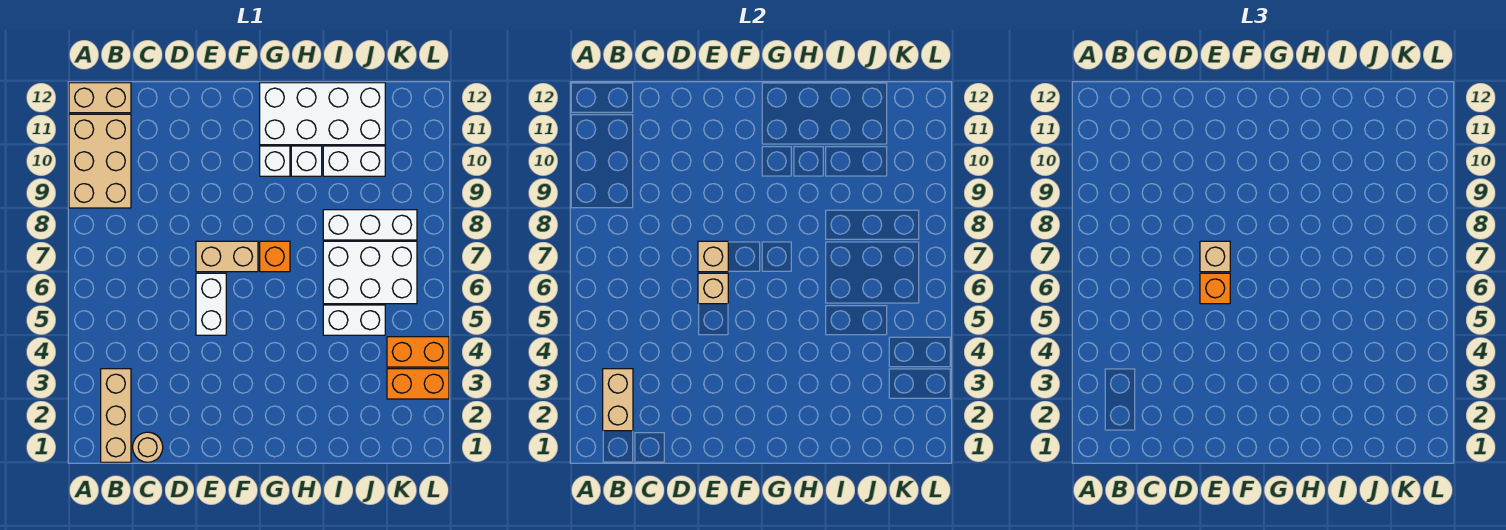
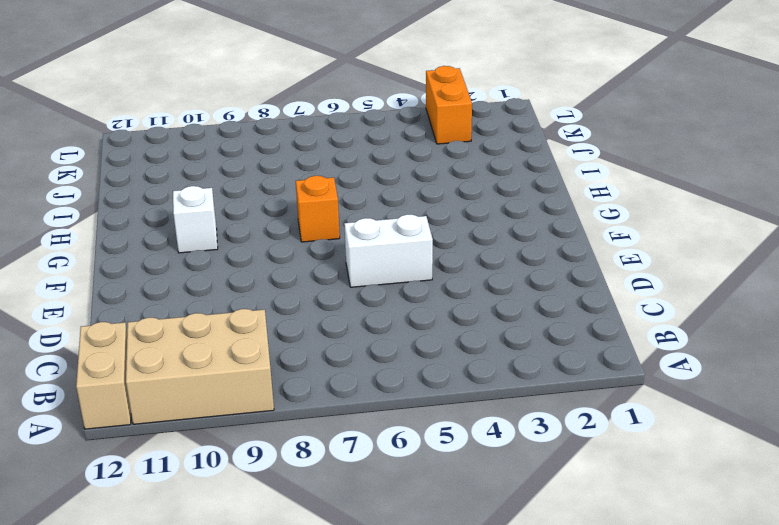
none -> tan brick B1:B3 level 1
none -> tan round brick C1 level 1
none -> tan brick E7:F7 level 1

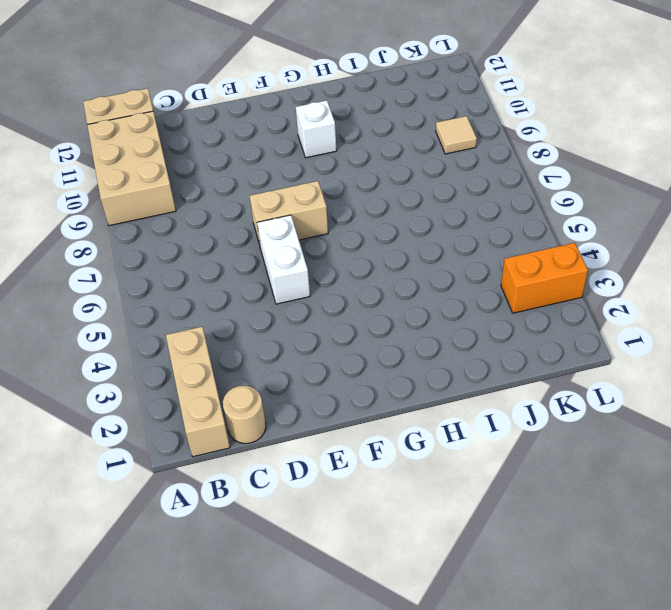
tan tile K9 level 1 -> none
none -> orange brick G7 level 1
none -> white brick G11:J12 level 1
none -> white brick H10 level 1

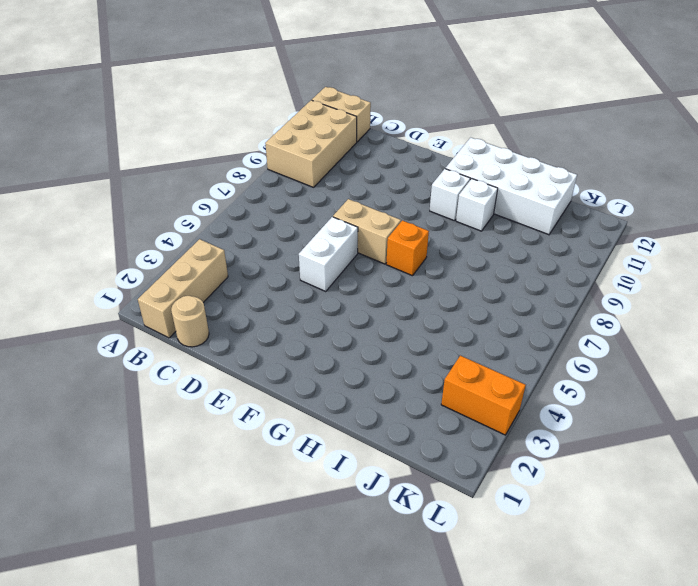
none -> white brick I5:J5 level 1
none -> white brick I6:K7 level 1
none -> white brick I8:K8 level 1

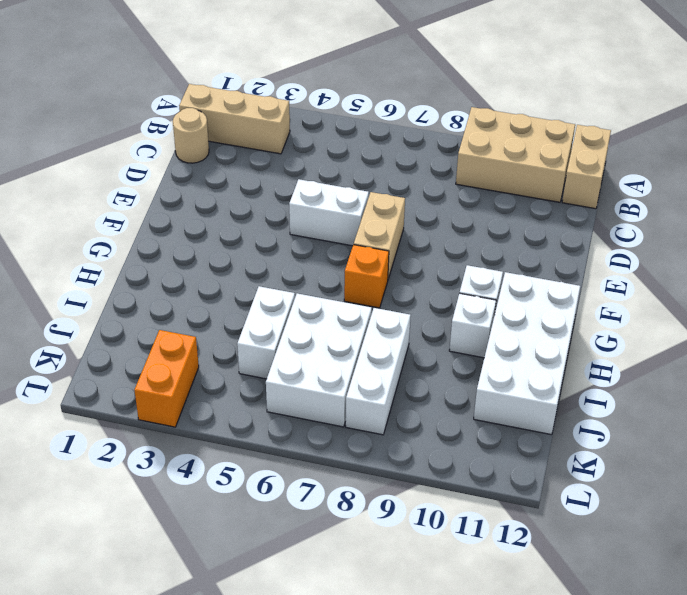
none -> white brick I10:J10 level 1
none -> orange brick K4:L4 level 1
none -> tan brick B2:B3 level 2

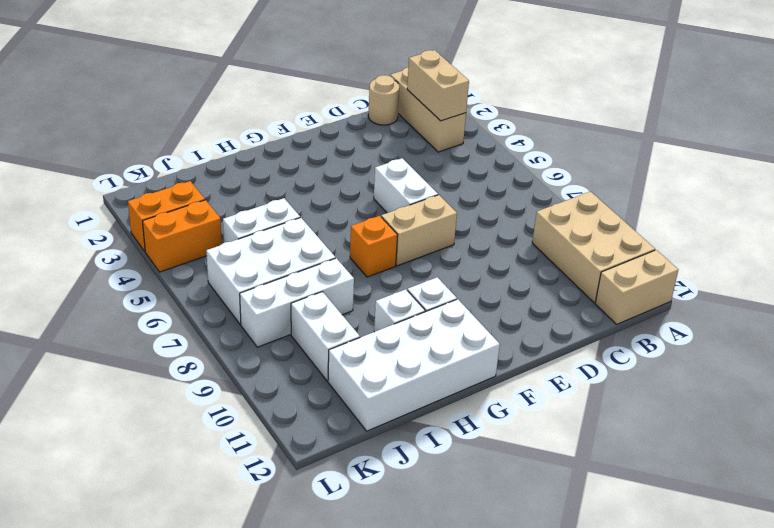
white brick J9:J10 level 1 -> white brick I10:J10 level 1
none -> tan brick E6 level 2
none -> tan brick E7 level 2
none -> orange brick E6 level 3

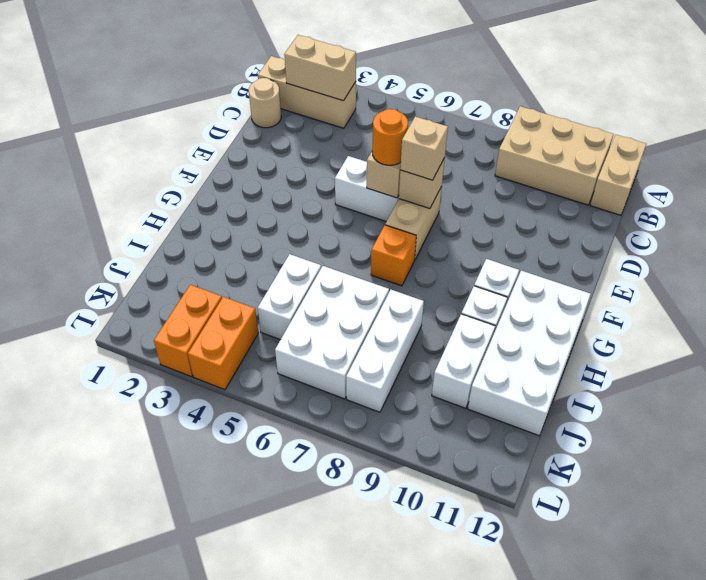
orange round brick E6 level 3 -> orange brick E6 level 3

